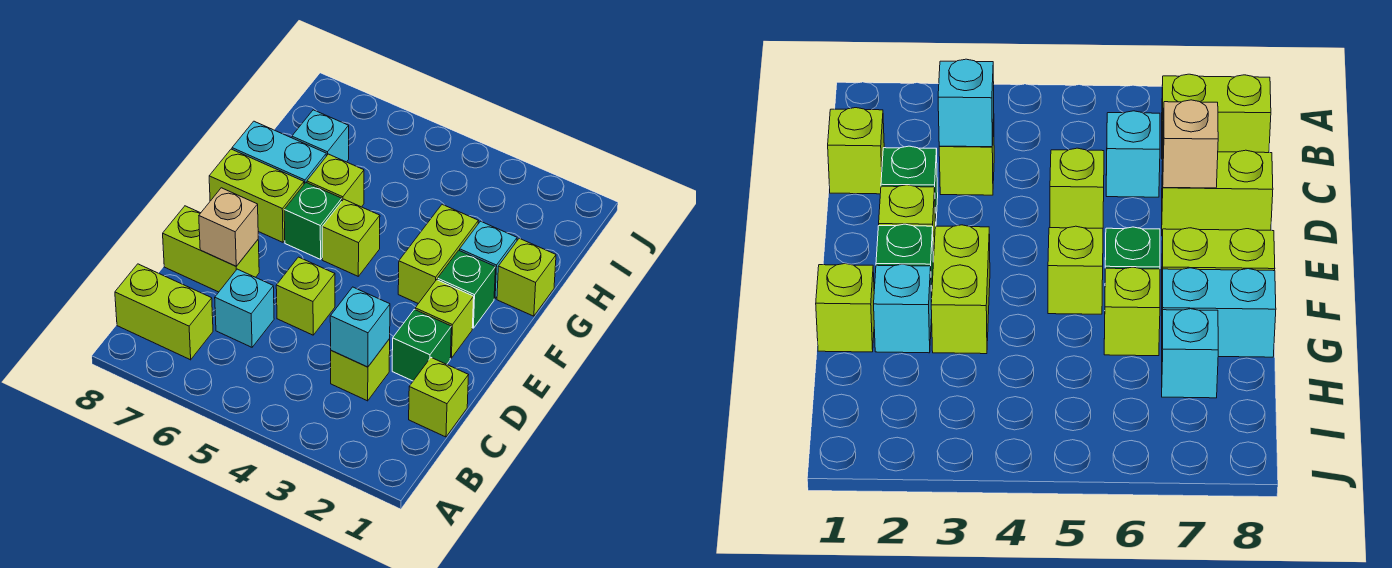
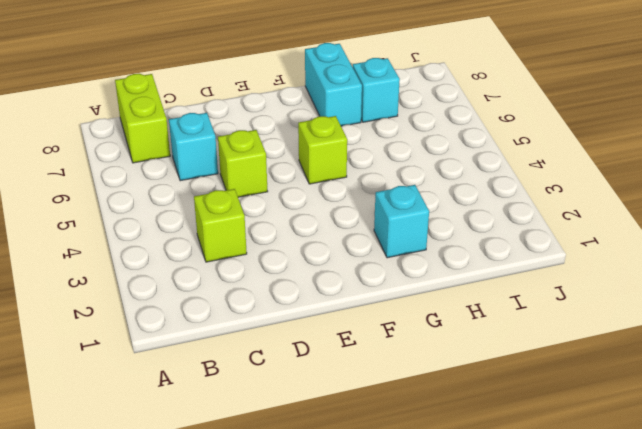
none -> lime brick C1 level 1
none -> green brick D2 level 1
none -> lime brick D7:D8 level 1

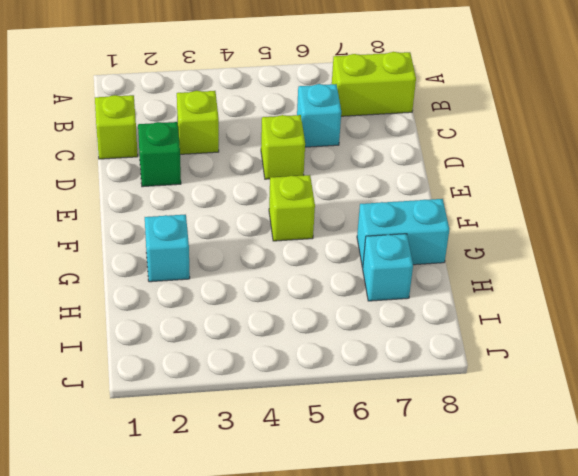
none -> lime brick D7:D8 level 1
none -> lime brick E2 level 1
none -> green brick F2 level 1

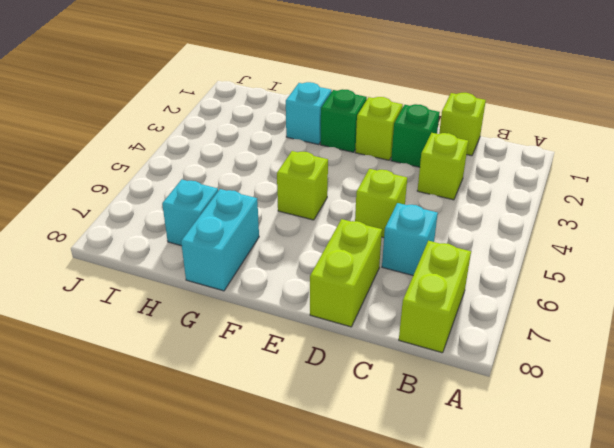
none -> lime brick F3:G3 level 1
none -> green brick F6 level 1
none -> lime brick F7:F8 level 1

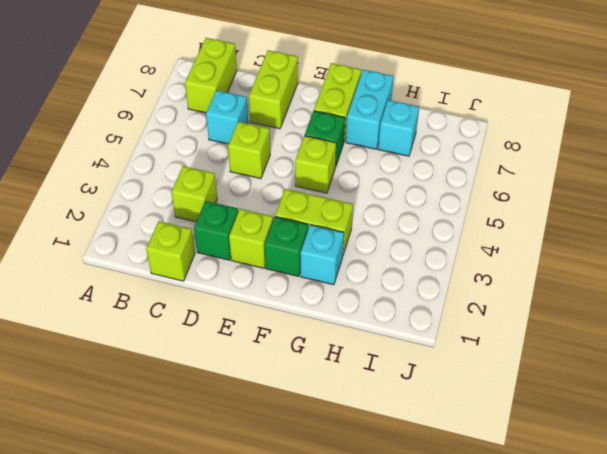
none -> lime brick G1 level 1
none -> lime brick G6 level 1
none -> cyan brick C3 level 2

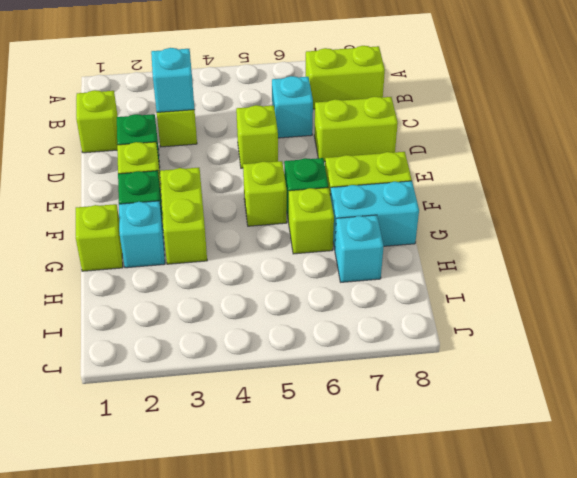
none -> tan brick D7 level 2

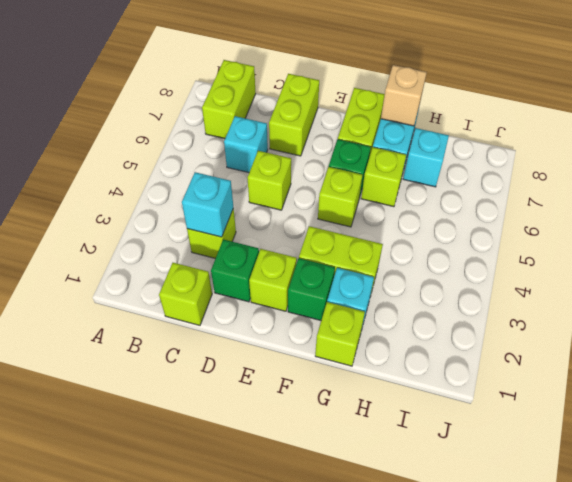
tan brick G8 level 2 -> tan brick D7 level 2

